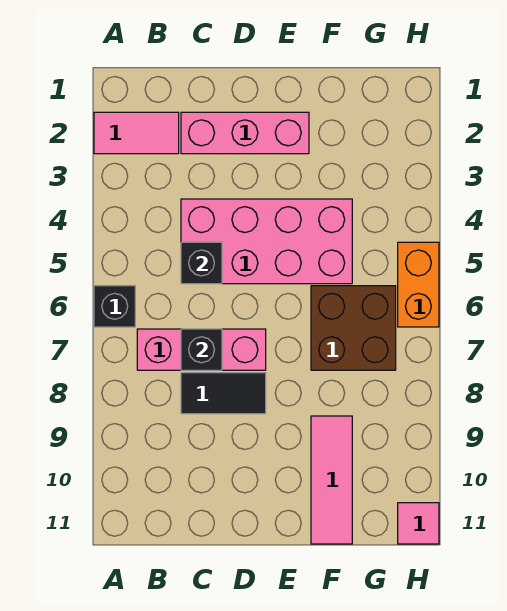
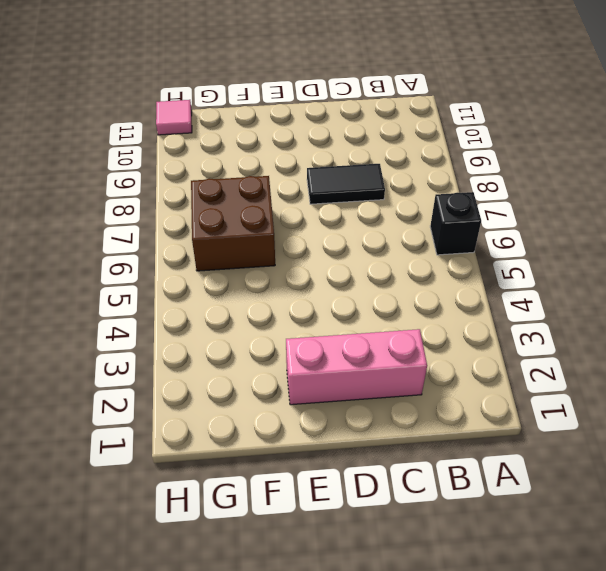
none -> pink tile A2:B2 level 1
none -> pink brick B7:D7 level 1
none -> pink brick C4:F5 level 1

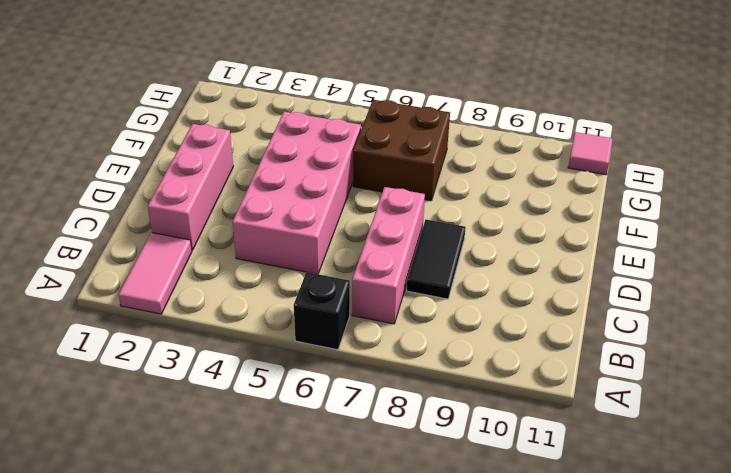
none -> pink tile F9:F11 level 1
none -> orange brick H5:H6 level 1
none -> black brick C5 level 2

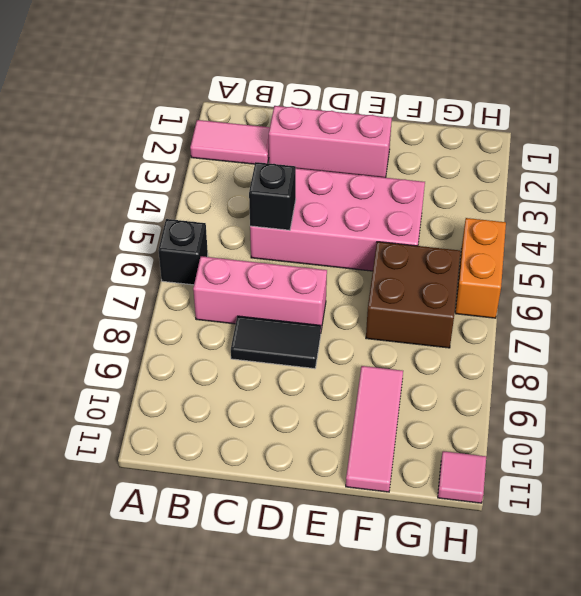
none -> black brick C7 level 2

